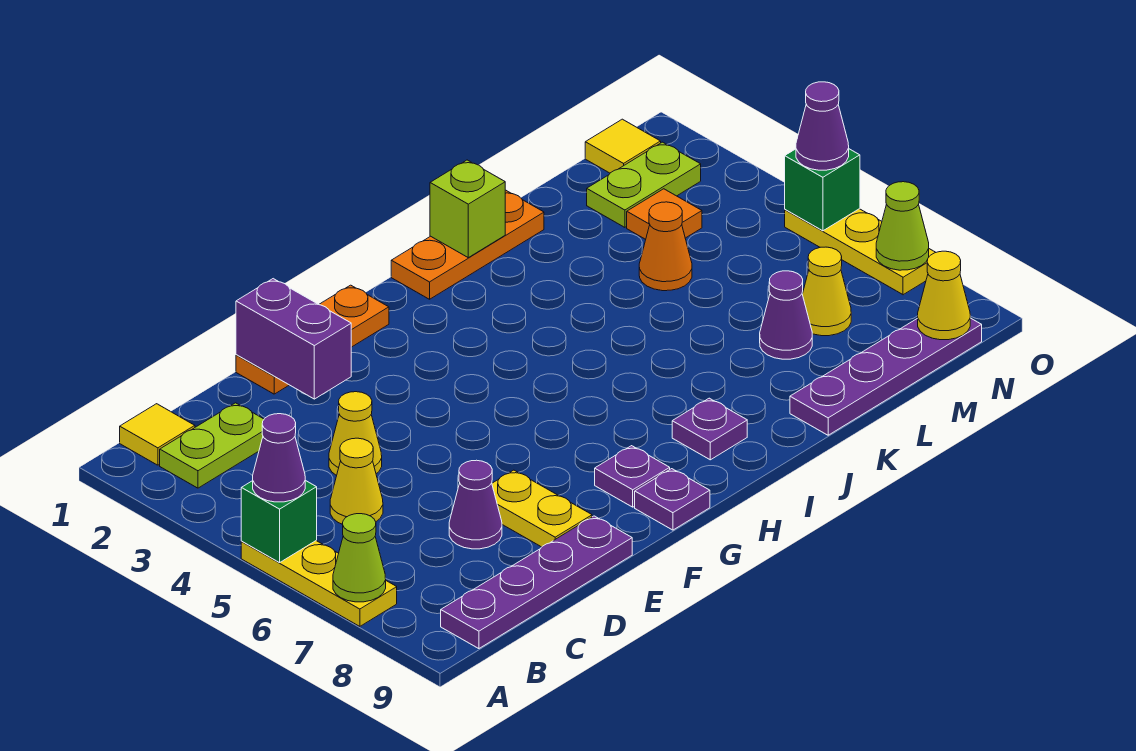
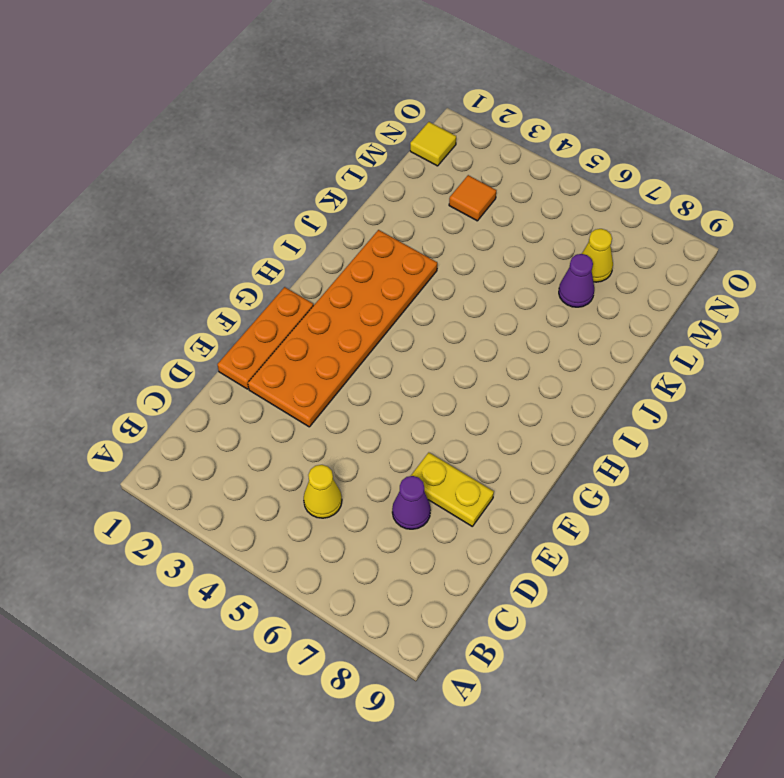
orange plate E2:J3 level 1 -> none
none -> yellow plate A5:A7 level 1
none -> yellow tile B1 level 1
none -> lime plate B2:C2 level 1
none -> purple plate B9:E9 level 1

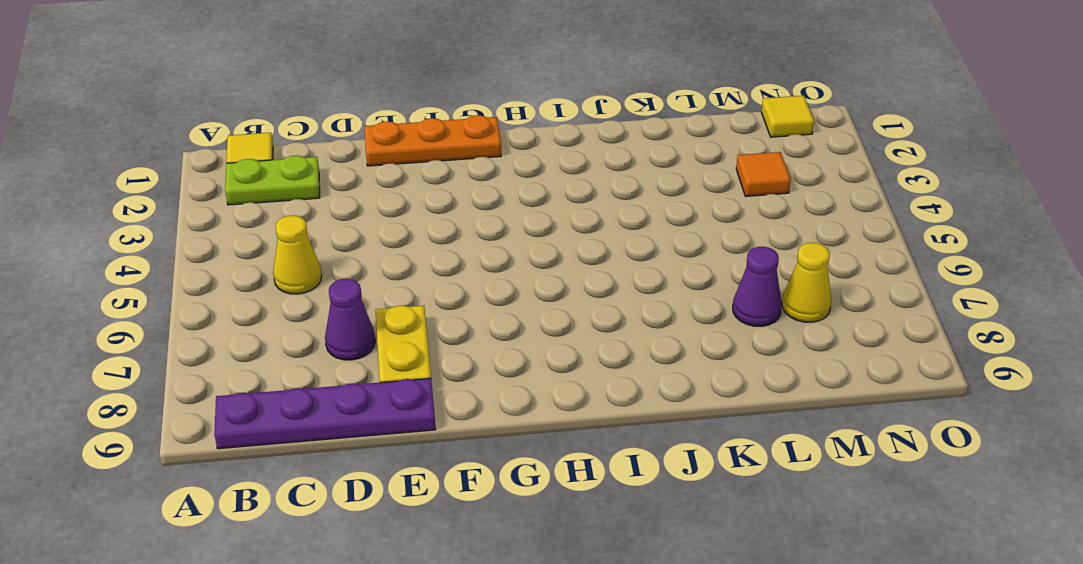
none -> yellow plate A5:A7 level 1
none -> yellow cone D4 level 1
none -> purple plate G8 level 1
none -> purple plate G9 level 1

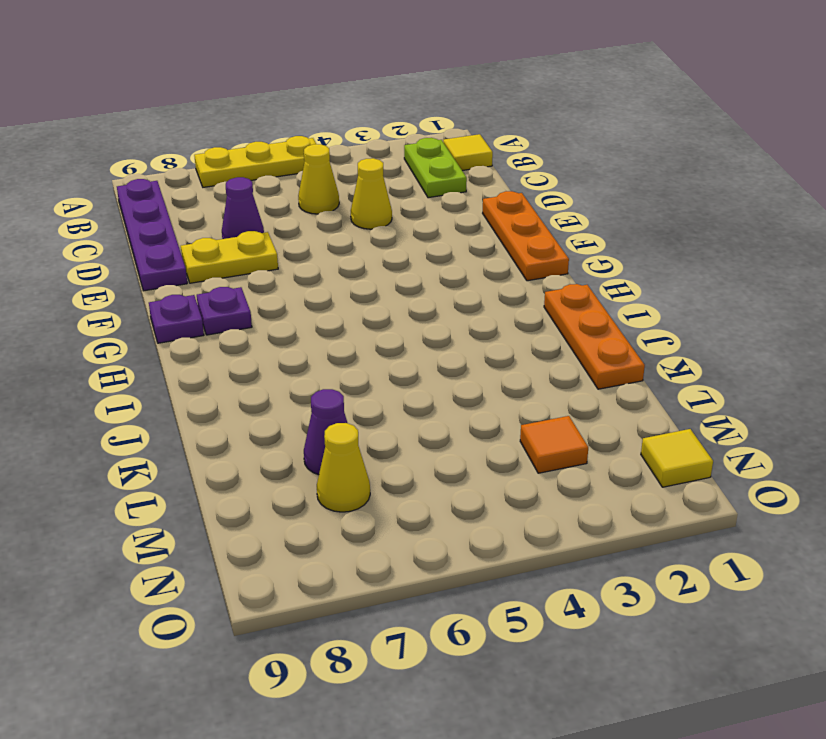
none -> purple plate I8 level 1
none -> purple plate K9:N9 level 1
none -> orange cone L4 level 1
none -> lime plate M2:N2 level 1

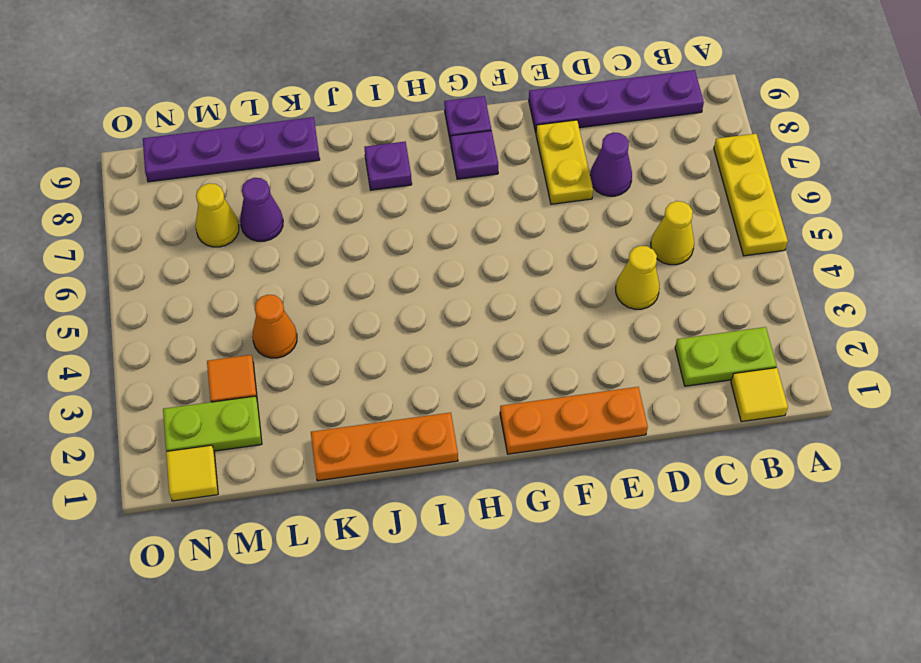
none -> yellow plate O5:O7 level 1
none -> green brick A5 level 2
none -> lime cone A7 level 2
none -> purple brick E1:E2 level 2

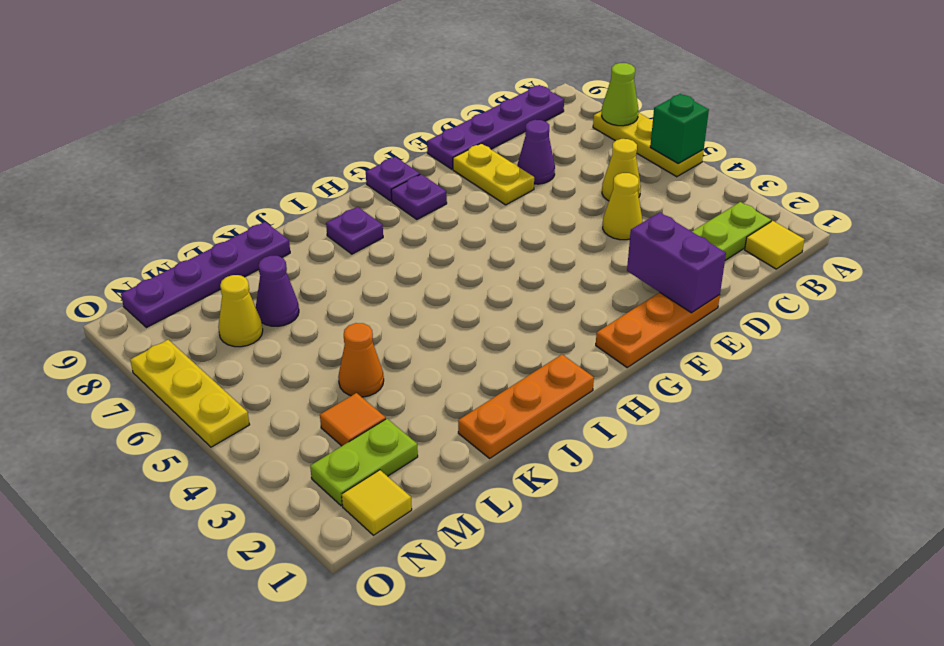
none -> lime brick J1 level 2
none -> yellow cone N9 level 2
none -> green brick O5 level 2
none -> lime cone O7 level 2

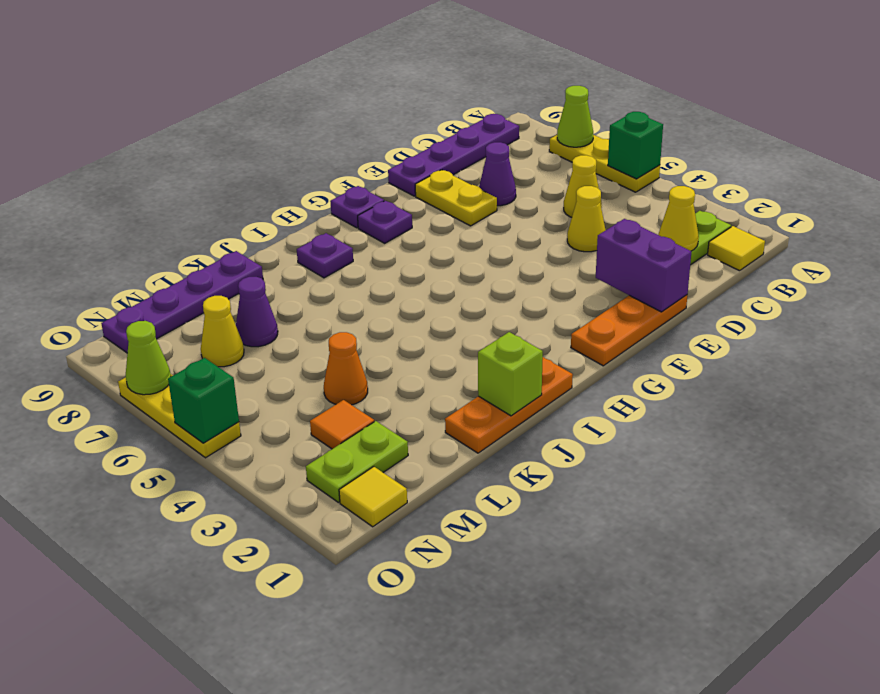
yellow cone C2 level 2 -> yellow cone N9 level 2
none -> purple cone A5 level 3
none -> purple cone O5 level 3

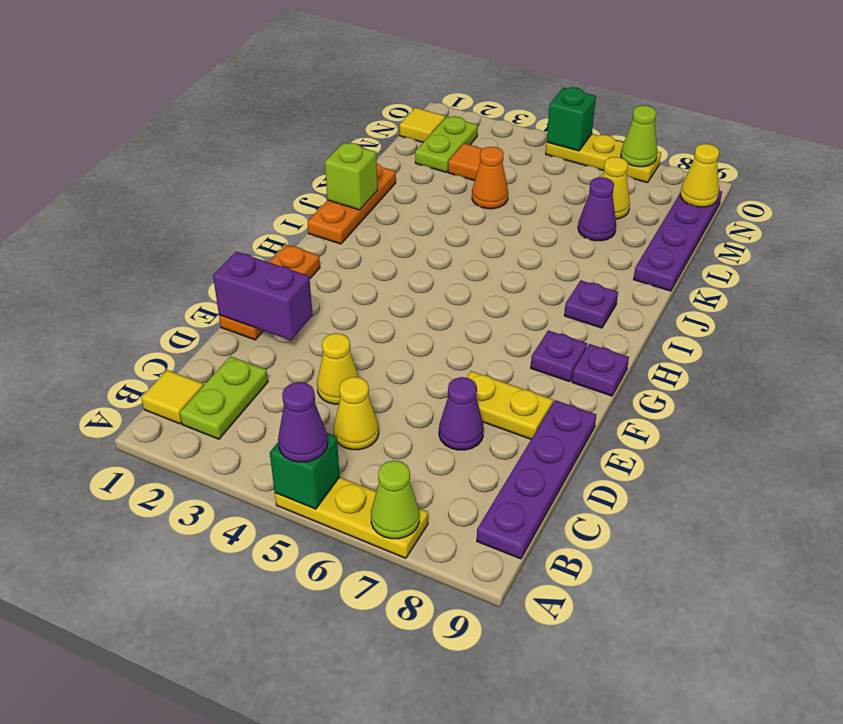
none -> purple cone O5 level 3

